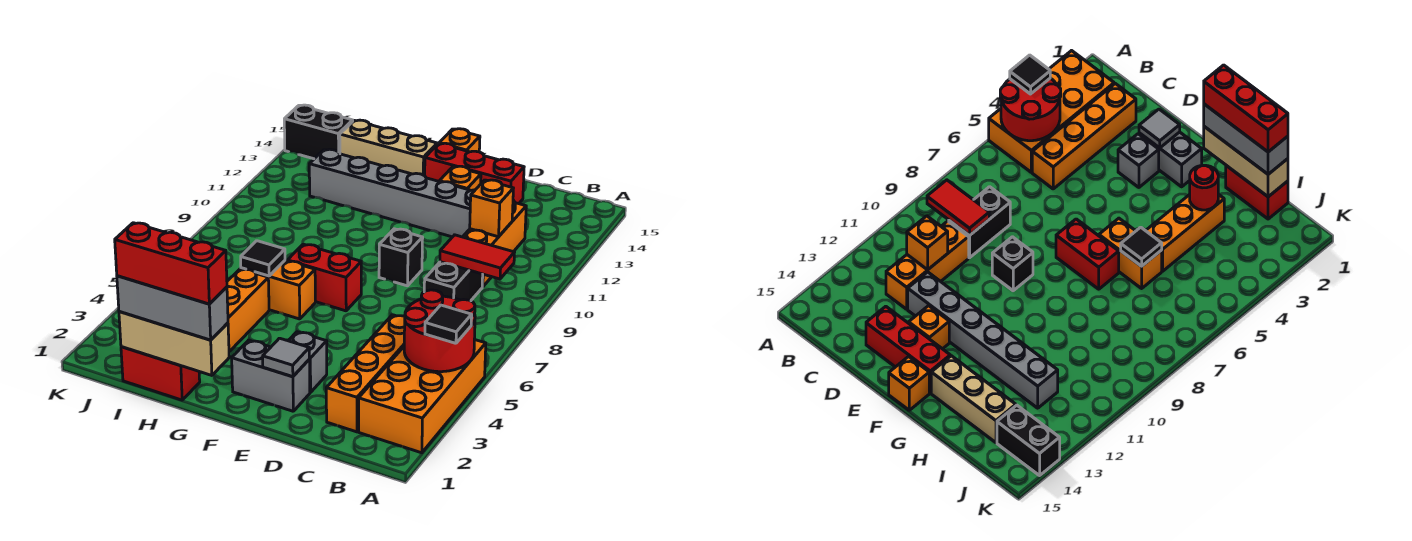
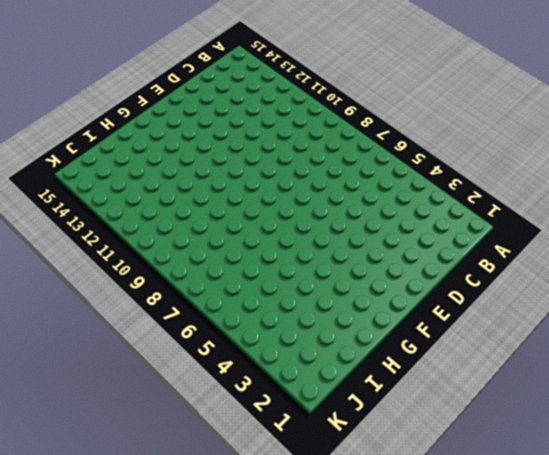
none -> orange brick A2:B5 level 1
none -> orange brick C2:C5 level 1
none -> black brick C8:C9 level 1

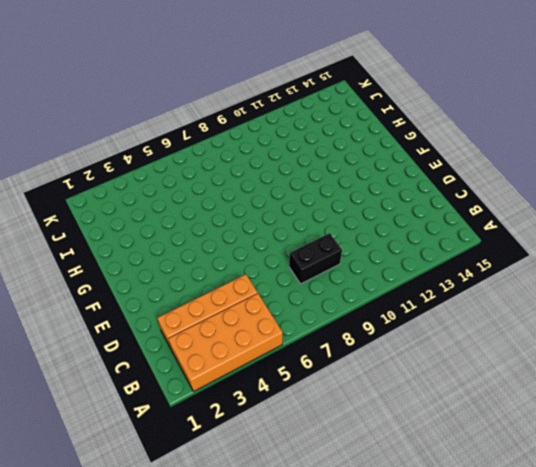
none -> orange brick C10:C12 level 1
none -> grey brick D12:I12 level 1
none -> red brick D14:F14 level 1

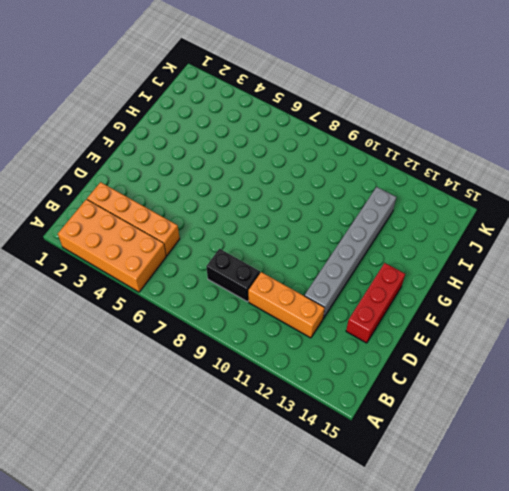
none -> grey brick E2:F2 level 1
none -> grey brick E3 level 1
none -> black brick E9 level 1

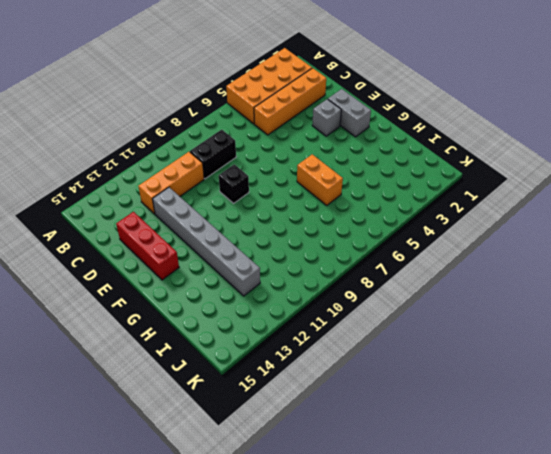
none -> orange brick E13 level 1
none -> red brick F7:G7 level 1
none -> orange brick F15 level 1

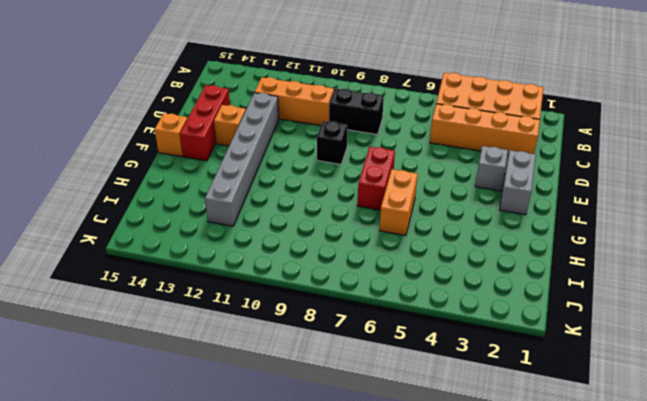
none -> tan brick G14:I14 level 1
none -> red brick H1:I1 level 1
none -> orange brick H3:H5 level 1

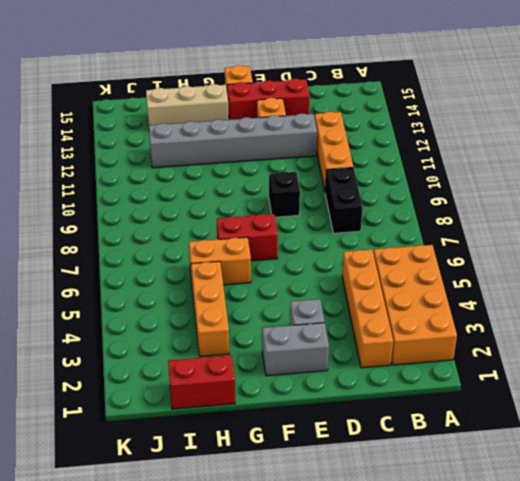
none -> black brick J14:K14 level 1
none -> red round brick A4:B5 level 2
none -> red tile B9:C9 level 2

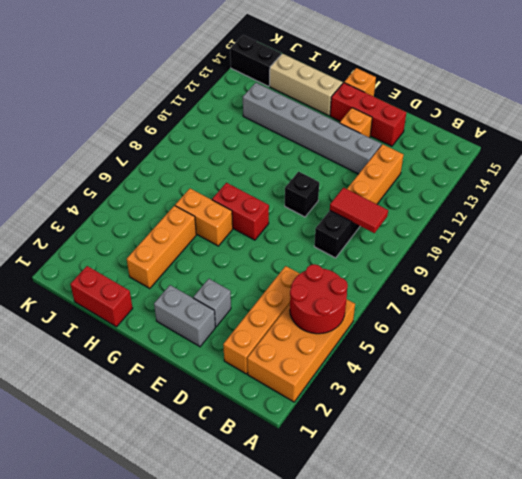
none -> orange brick C11 level 2
none -> grey tile E2 level 2
none -> tan brick G1:I1 level 2

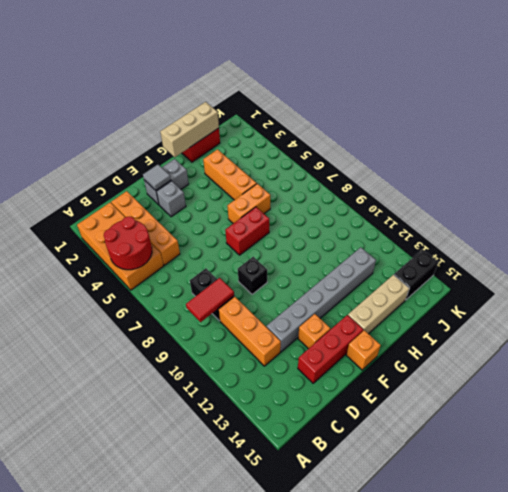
none -> orange brick C11 level 2
none -> red round brick H3 level 2
none -> black tile H6 level 2

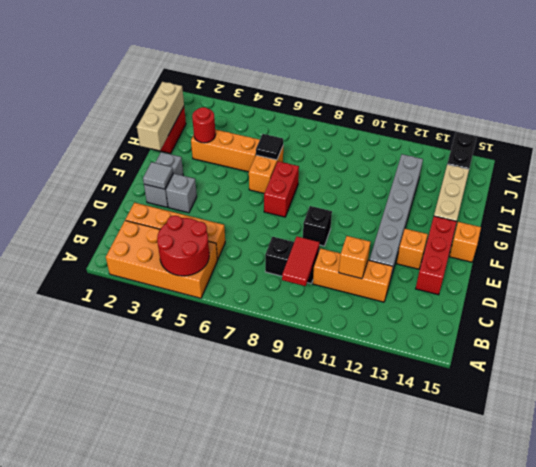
none -> black tile A4 level 3
none -> grey brick G1:I1 level 3
none -> red brick G1:I1 level 4

